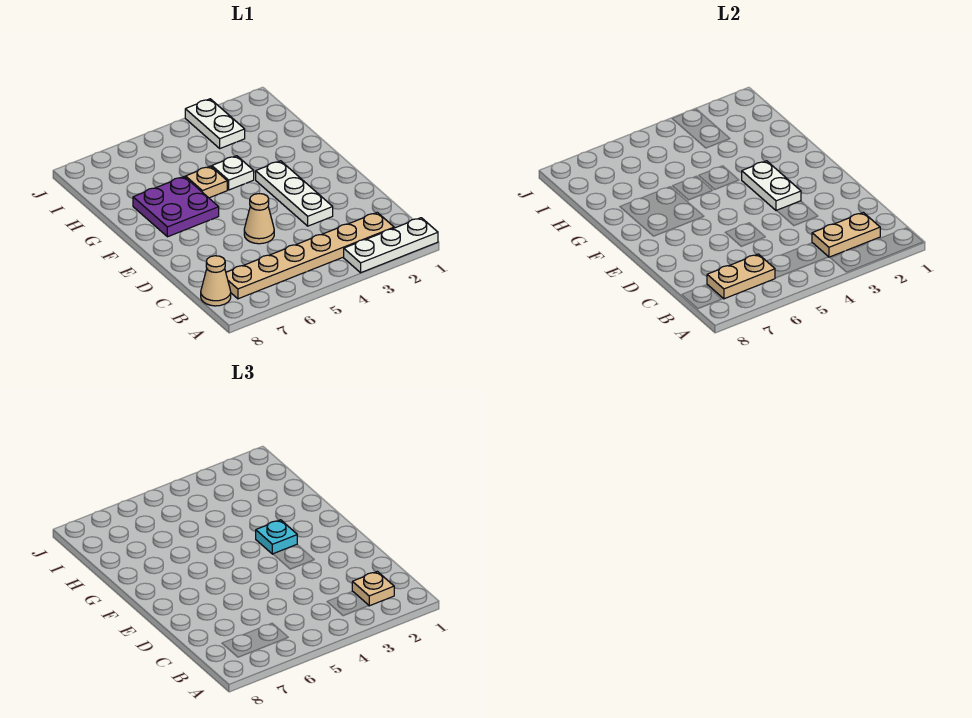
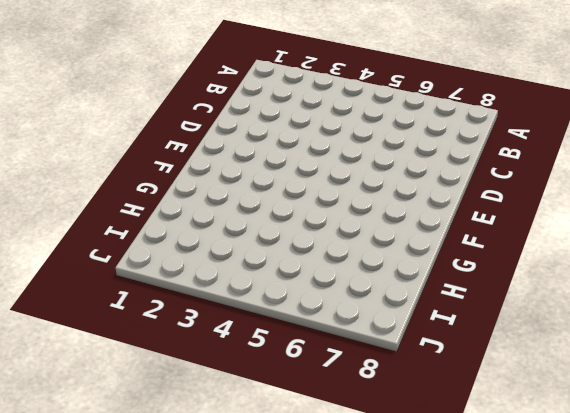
none -> white plate A1:A3 level 1
none -> tan plate B2:B7 level 1
none -> tan cone B8 level 1

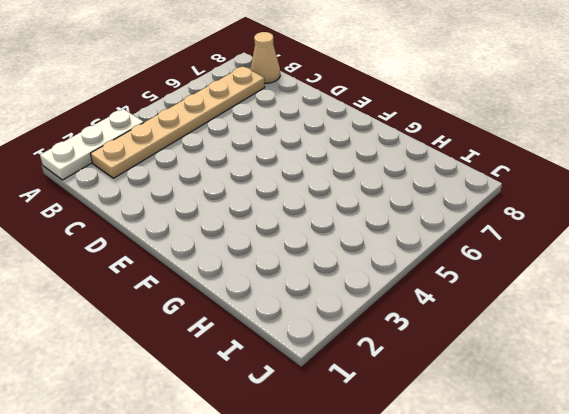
none -> white plate D3:F3 level 1
none -> tan cone D5 level 1
none -> purple plate F6:G7 level 1

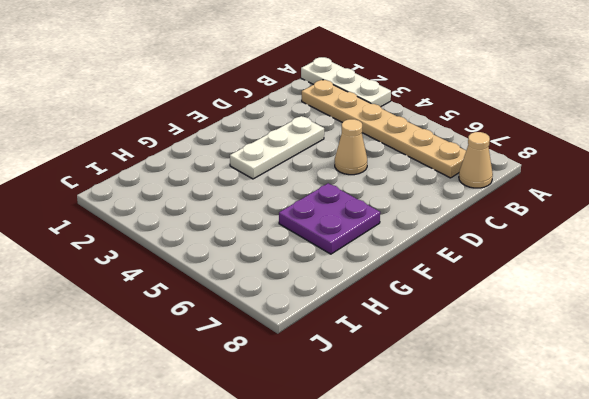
none -> white plate G4 level 1
none -> tan plate G5 level 1
none -> white plate I3:J3 level 1

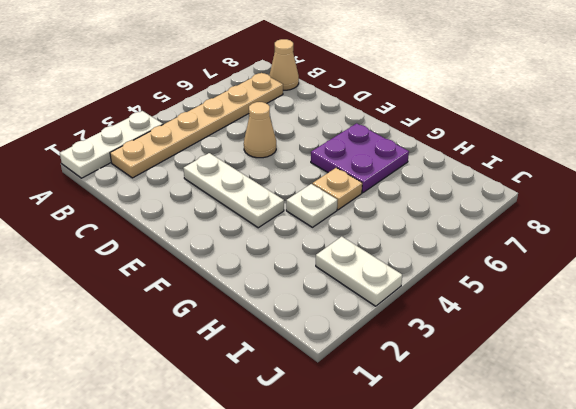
none -> tan plate B2:B3 level 2
none -> tan plate B6:B7 level 2
none -> white plate E3:F3 level 2

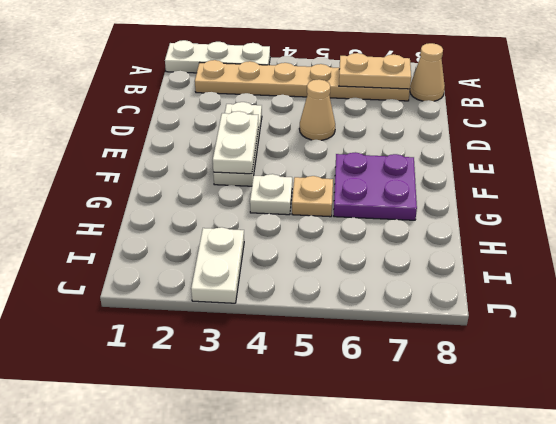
none -> tan plate B2:B3 level 2
none -> tan plate B2 level 3
none -> cyan plate F3 level 3

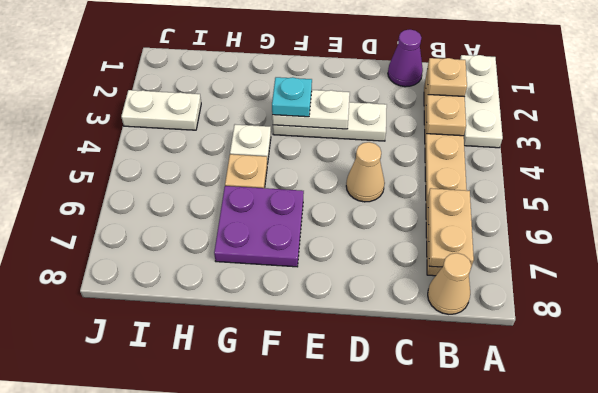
purple cone C1 level 1 -> none

